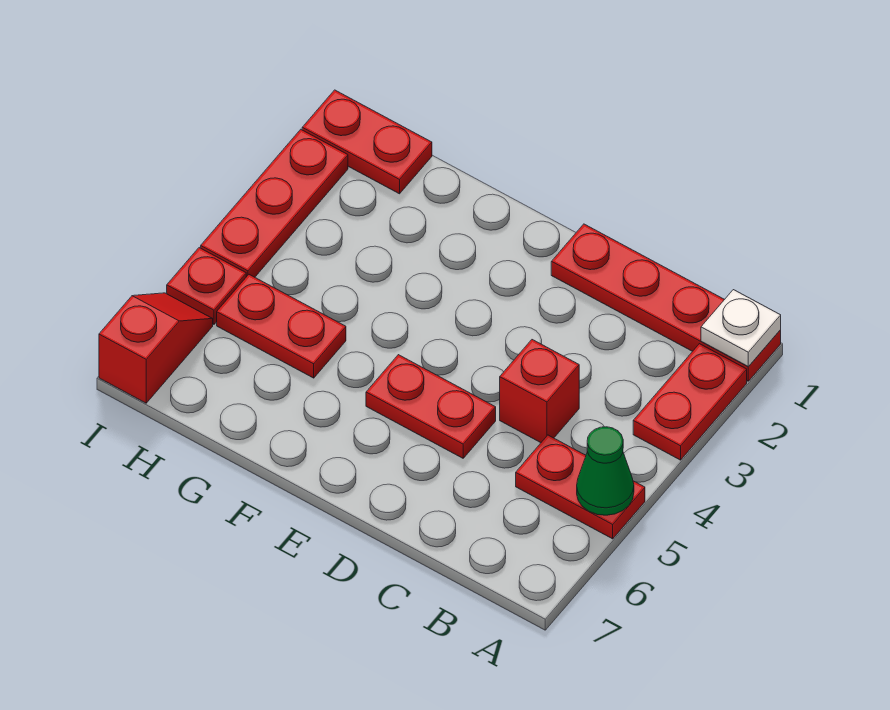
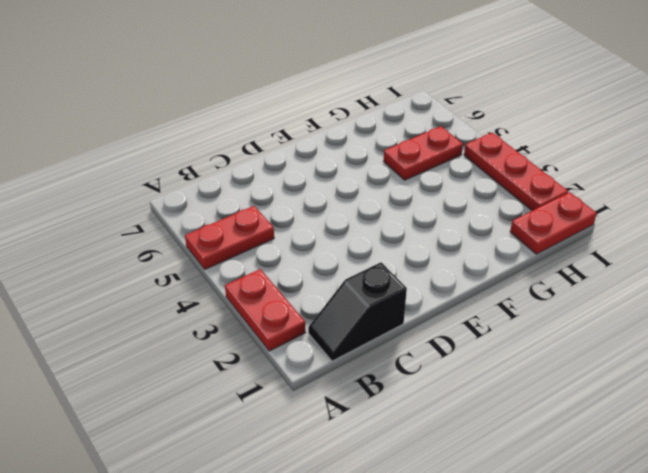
black slope B1:C1 level 1 top C -> red plate A1:D1 level 1
none -> red brick C4 level 1
none -> red plate D5:E5 level 1
none -> red plate I5 level 1

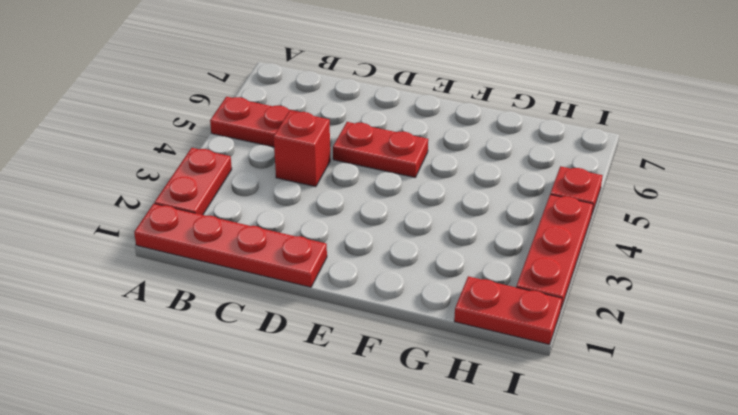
none -> red plate G5:H5 level 1
none -> red slope I6:I7 level 1 top 7
none -> white plate A1 level 2

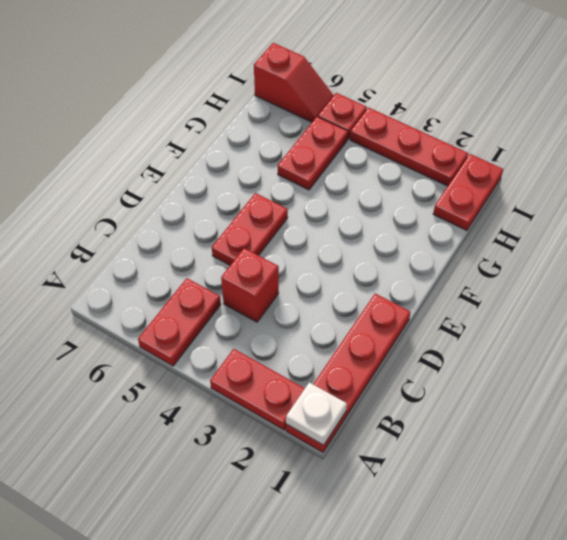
none -> green cone A5 level 2

